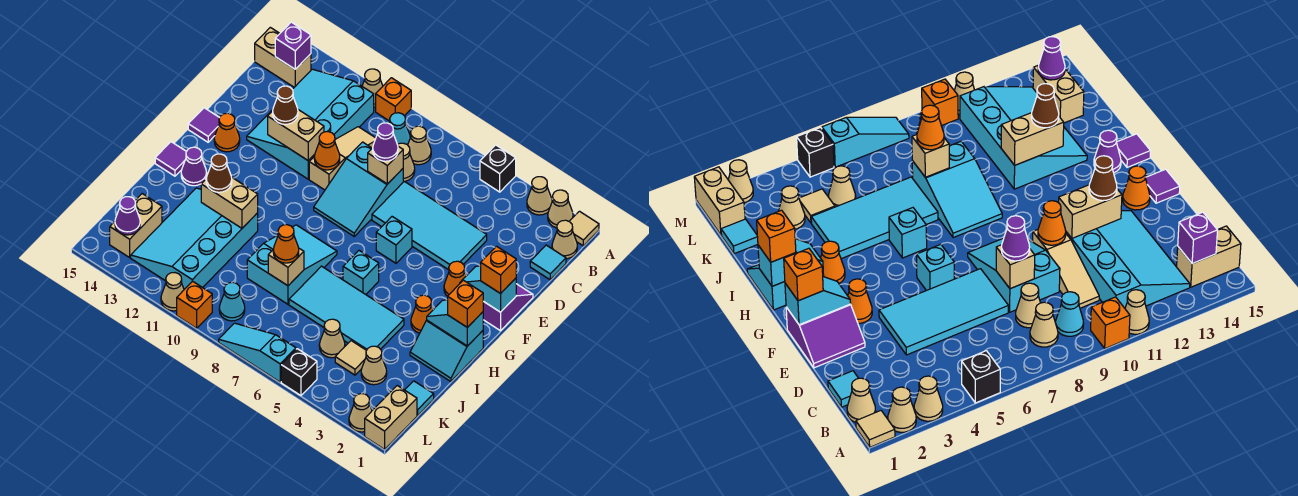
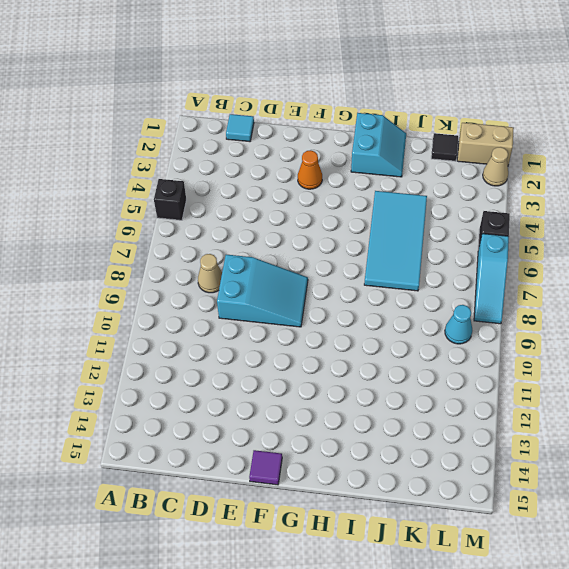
black tile K1 level 1 -> cyan tile K1 level 1
none -> tan tile A1 level 1
none -> tan cone A2 level 1
none -> tan cone A3 level 1
none -> orange brick A10 level 1

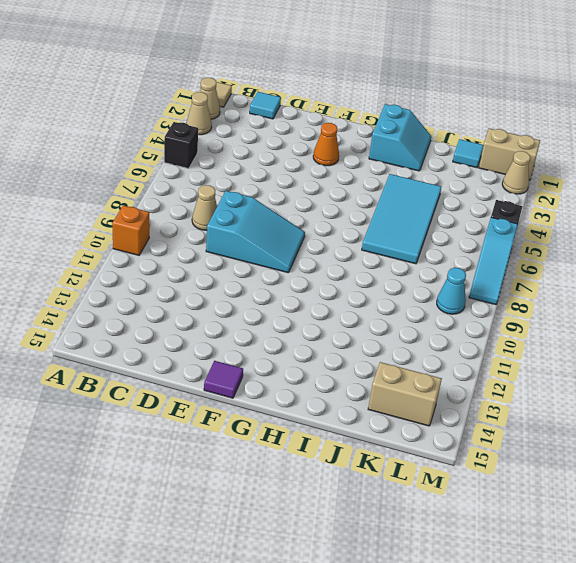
none -> tan cone A11 level 1
none -> tan cone B1 level 1
none -> tan cone B8 level 1
none -> cyan cone B9 level 1

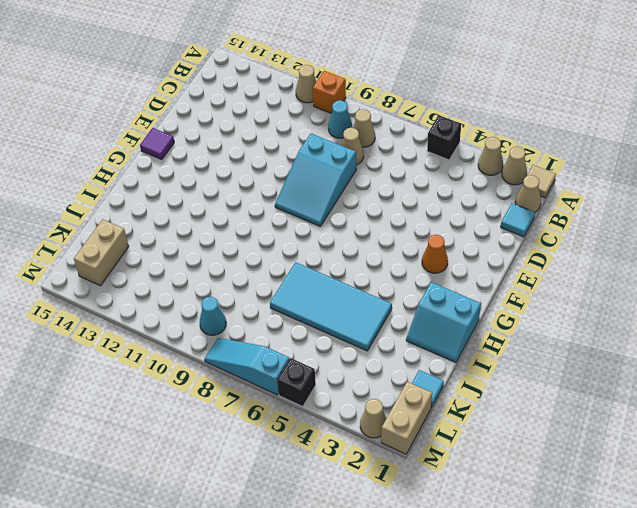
none -> cyan slope B11:E13 level 1 top 11
none -> tan brick B14:B15 level 1
none -> tan slope C10:E10 level 1 top E
none -> cyan tile D4:E7 level 1

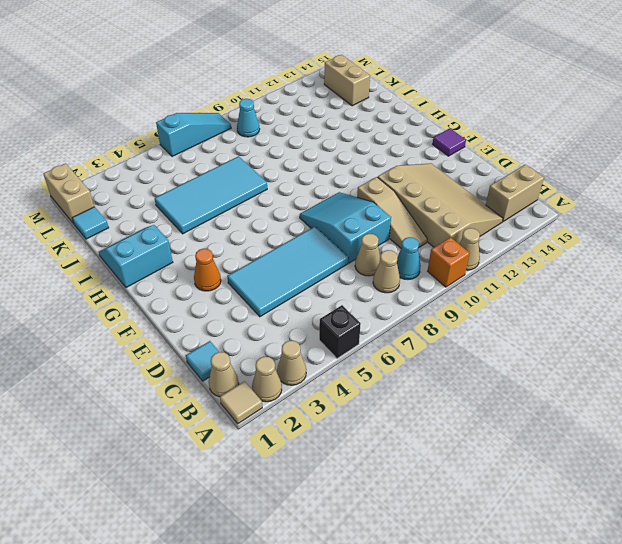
tan slope B11:E13 level 1 top 11 -> cyan slope B11:E13 level 1 top 11
none -> purple slope E1:F2 level 1 top F
none -> cyan brick F6 level 1
none -> orange cone F14 level 1
none -> orange cone H3 level 1

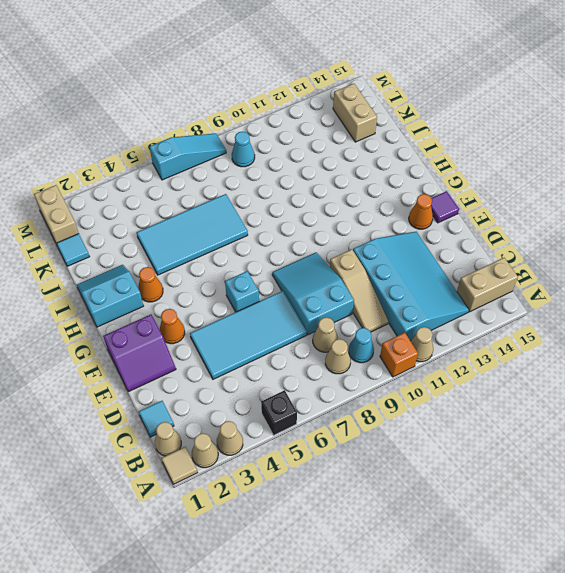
none -> cyan brick H6 level 1
none -> cyan slope H8:J9 level 1 top J
none -> purple cone H14 level 1
none -> purple tile H15 level 1

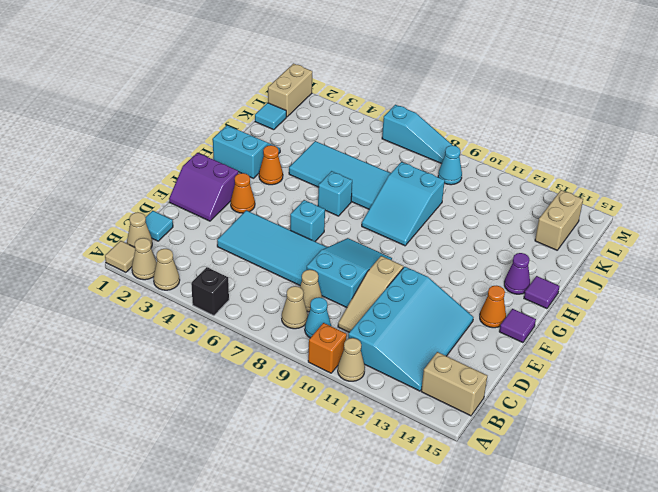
none -> cyan slope I11:L13 level 1 top 11
none -> tan cone K3 level 1
none -> tan tile K4 level 1
none -> tan cone K5 level 1

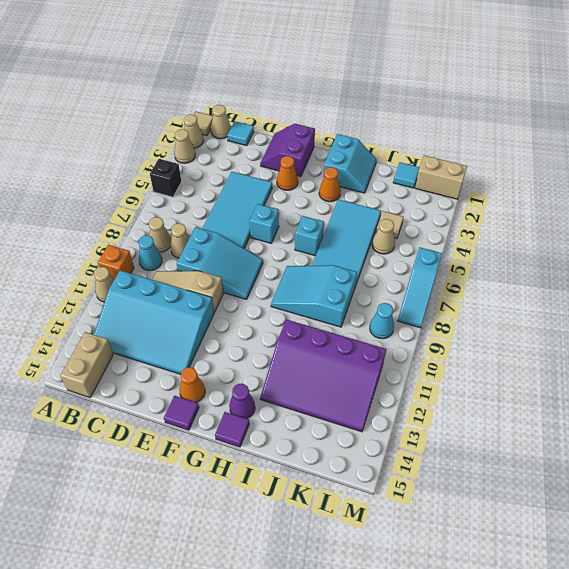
purple slope I11:L13 level 1 top 11 -> cyan slope I11:L13 level 1 top 11
none -> tan cone K3 level 1
none -> tan brick K14:L14 level 1
none -> tan cone M2 level 1
none -> black brick M5 level 1

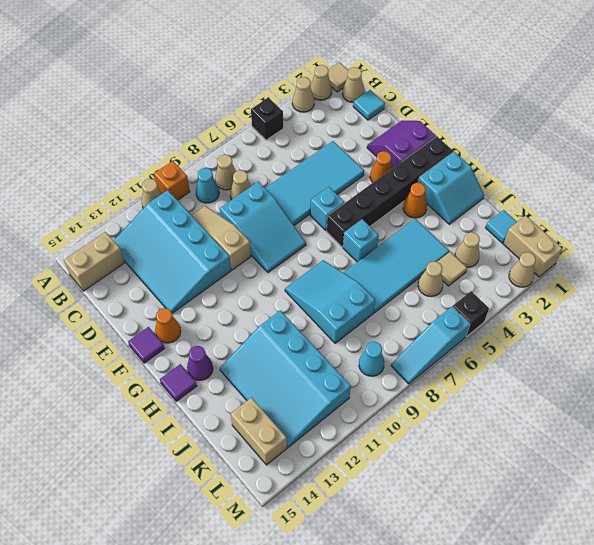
black brick G1:G6 level 1 -> none
none -> orange brick M10 level 1
none -> tan cone M11 level 1
none -> purple brick B14 level 2
none -> tan brick D8 level 2

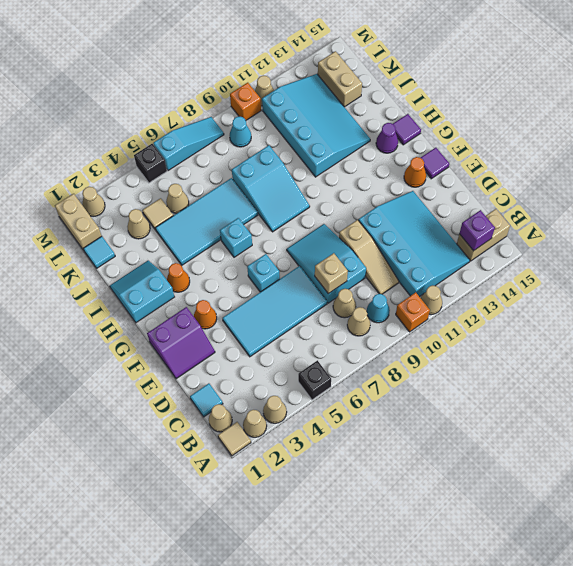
none -> orange cone E10 level 2
none -> tan brick E11:E12 level 2
none -> cyan slope F1:F2 level 2 top 1
none -> cyan slope H1:H2 level 2 top 1

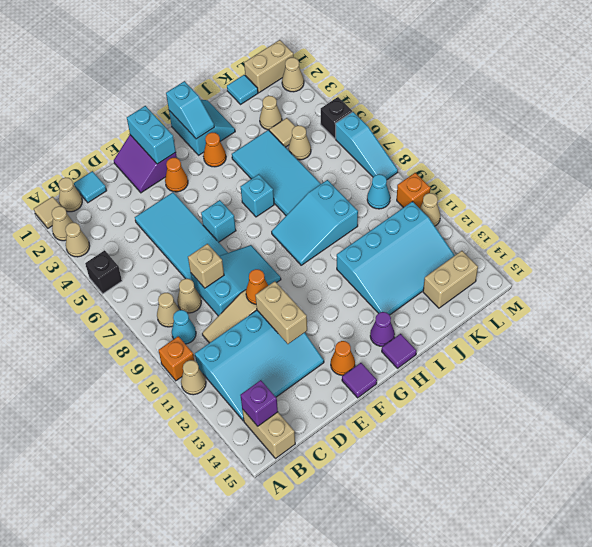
cyan brick F1:F2 level 2 -> cyan slope F1:F2 level 2 top 1
none -> tan brick I11:I12 level 2
none -> tan brick J8 level 2
none -> purple cone L14 level 2
none -> purple cone D8 level 3

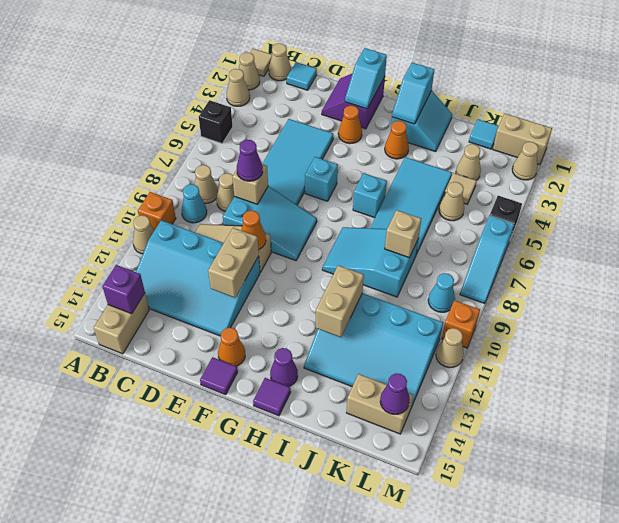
none -> brown cone E12 level 3
none -> orange brick F1 level 3
none -> orange brick H1 level 3
none -> brown cone I12 level 3

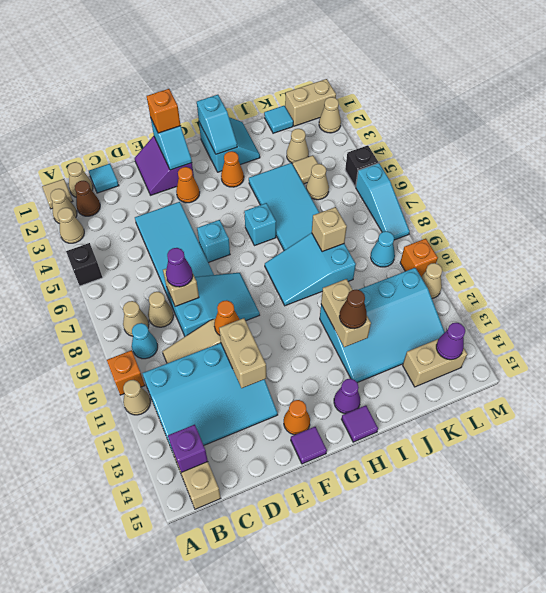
brown cone B2 level 1 -> brown cone E12 level 3
none -> orange brick H1 level 3
none -> orange cone J8 level 3

